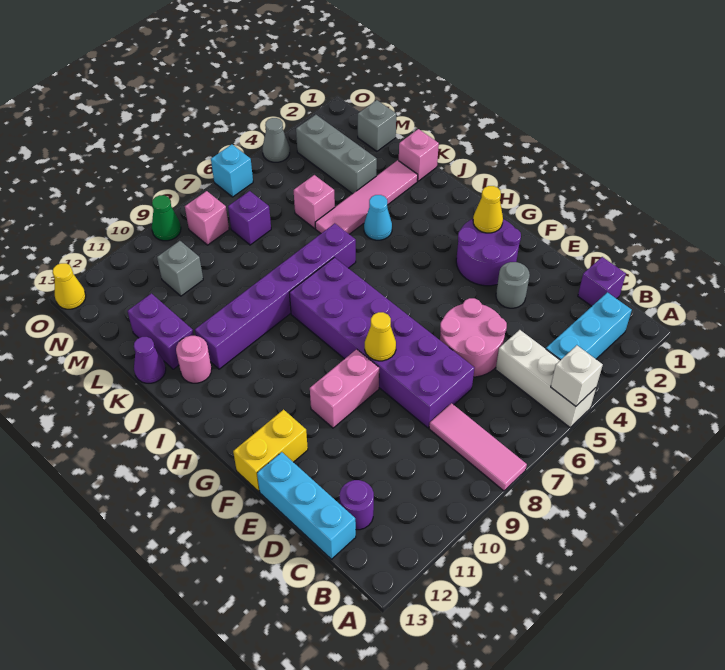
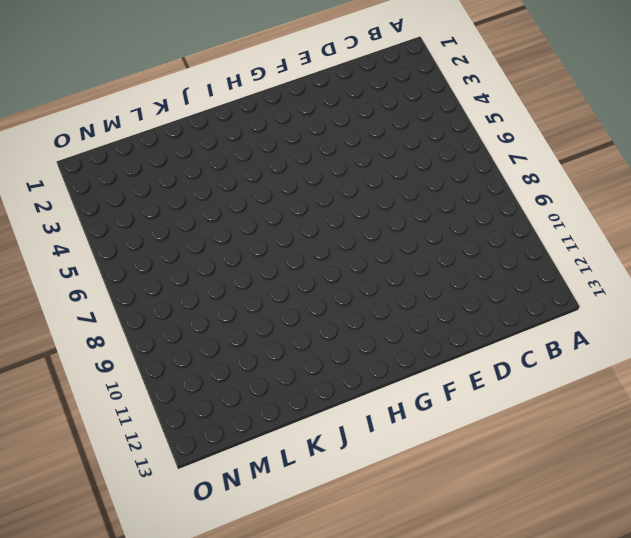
none -> white brick A5:C5 level 1
none -> pink tile A8:C8 level 1
none -> cyan brick B2:B4 level 1
none -> purple brick C1 level 1

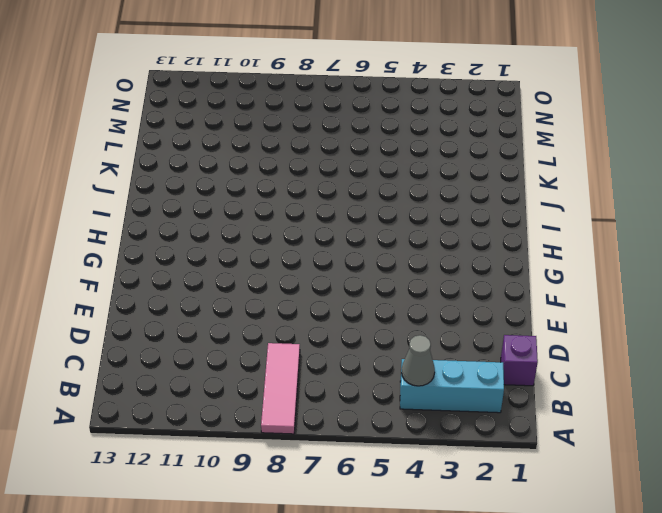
grey cone B4 level 2 -> grey cone O4 level 1
none -> white brick A5:C5 level 1
none -> purple round brick C12 level 1
none -> cyan brick C13:E13 level 1
none -> pink round brick D5:E6 level 1

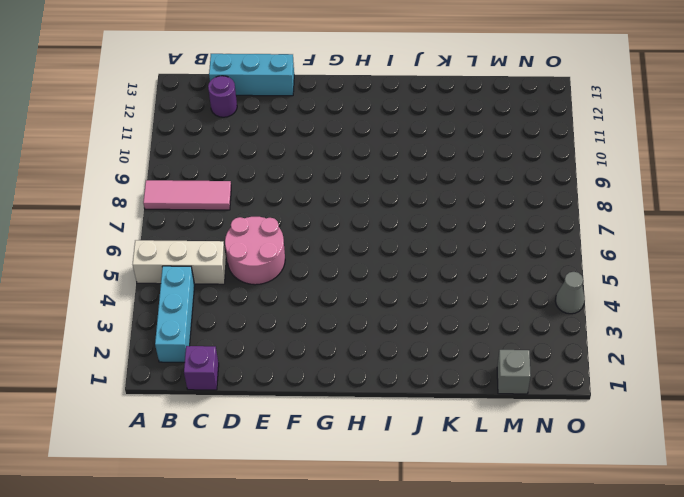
none -> purple brick D7:I8 level 1
none -> grey round brick E3 level 1
none -> purple round brick F2:G3 level 1
none -> pink brick F9:F10 level 1

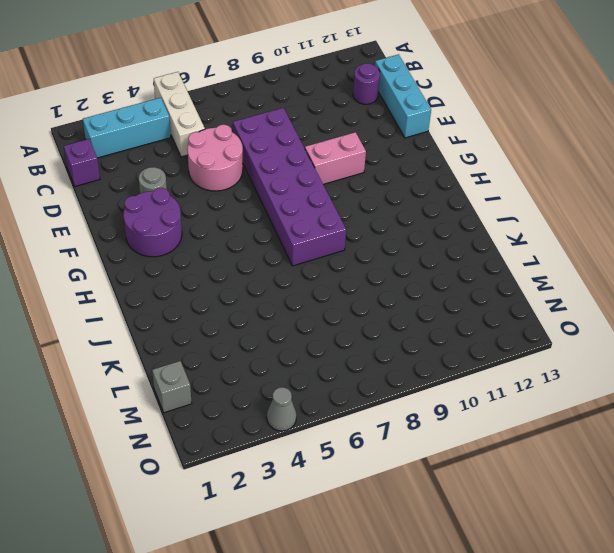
none -> pink tile A8:C8 level 1
none -> yellow brick F12:F13 level 1
none -> cyan cone J4 level 1
none -> purple brick J6:J11 level 1

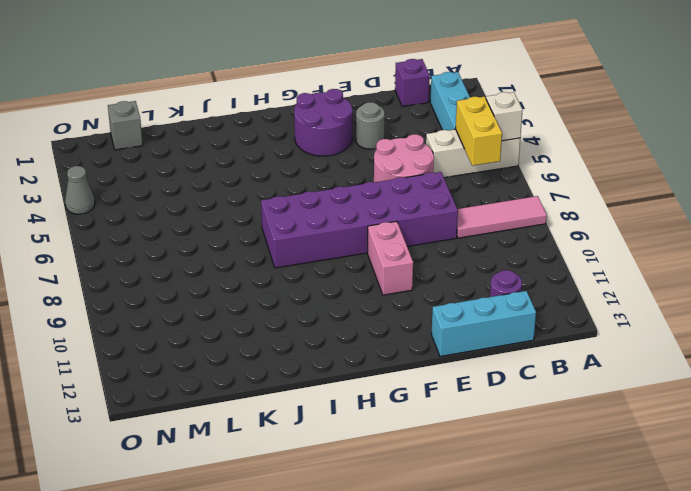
yellow brick B5:B6 level 2 -> yellow brick F12:F13 level 1
none -> cyan cone J4 level 1
none -> purple brick J6:J11 level 1
none -> pink round brick J12 level 1
none -> pink brick K1 level 1

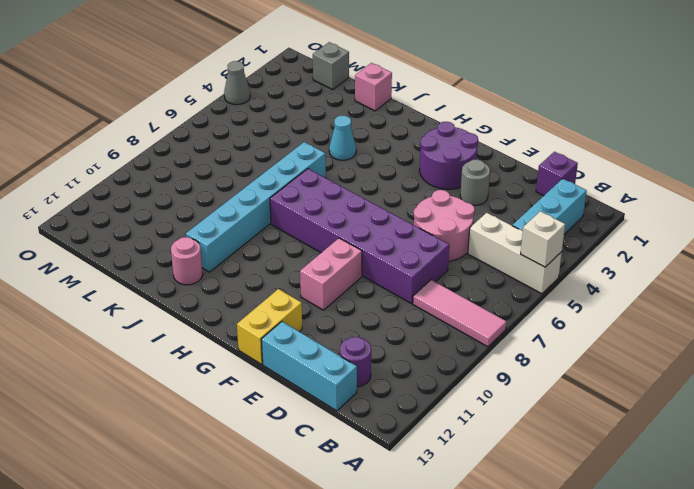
cyan brick J6:J11 level 1 -> purple brick J6:J11 level 1
none -> pink tile K2:K5 level 1
none -> purple brick K12:L12 level 1
none -> purple cone K13 level 1
none -> grey brick L3:N3 level 1

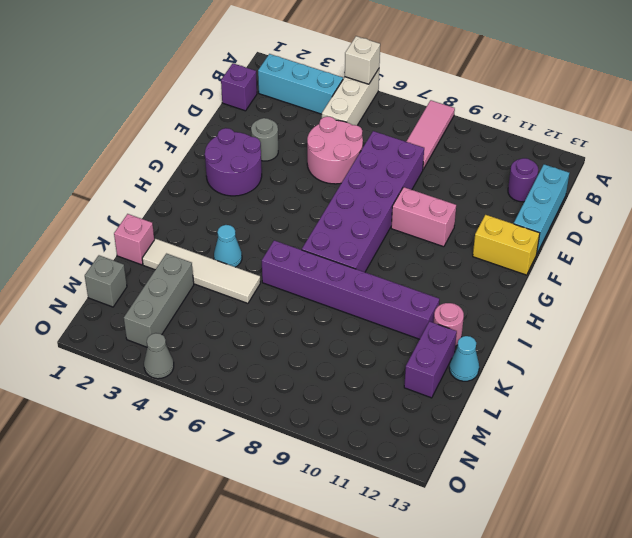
white tile K2:K5 level 1 -> pink tile K2:K5 level 1
cyan cone K13 level 1 -> purple cone K13 level 1
none -> pink brick L5 level 1
none -> purple brick M7 level 1
none -> grey brick M10 level 1
none -> pink brick N8 level 1

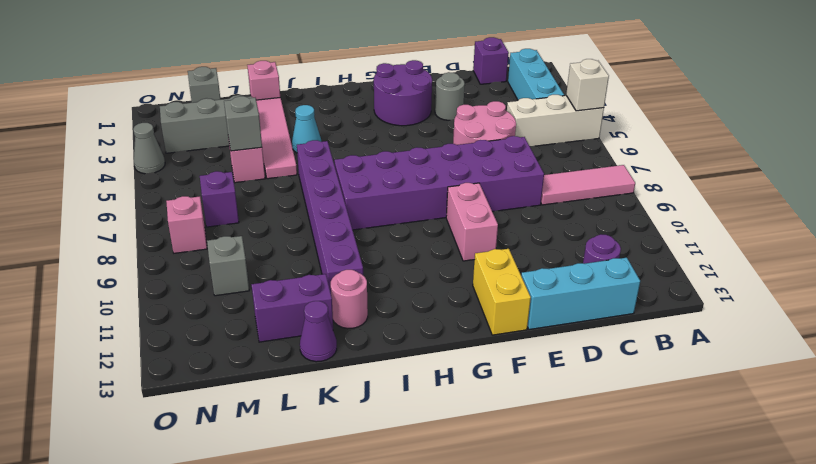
grey brick L5 level 2 -> none
none -> cyan brick O6 level 1
none -> green cone O9 level 1
none -> yellow cone O13 level 1
none -> yellow cone F8 level 2

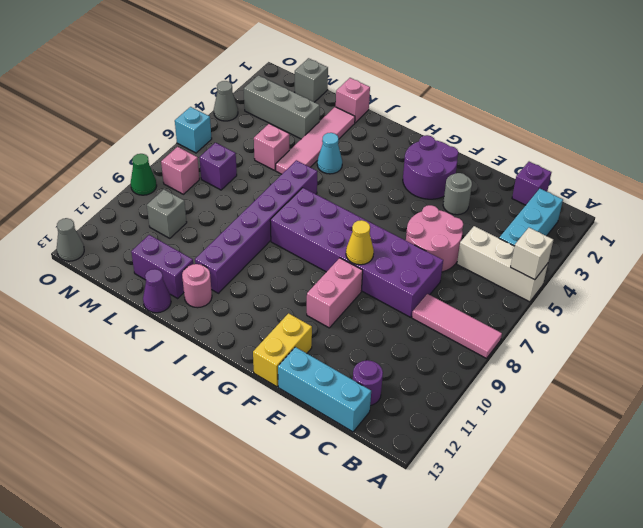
grey cone O13 level 1 -> yellow cone O13 level 1
none -> yellow cone G2 level 2

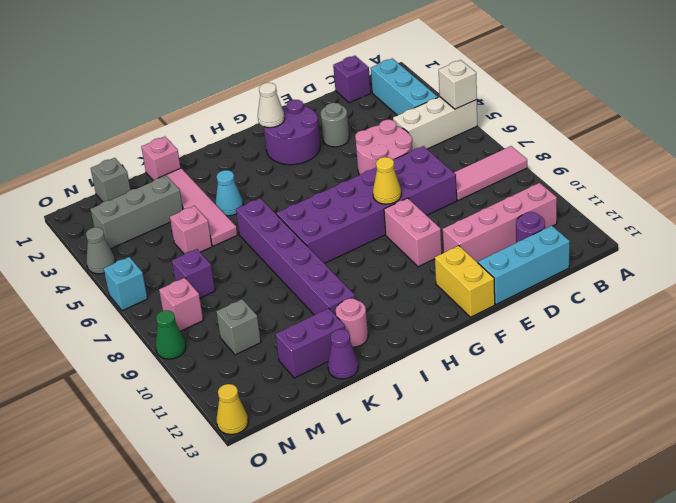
pink brick B11:E11 level 1 -> none
white cone G2 level 2 -> yellow cone G2 level 2

